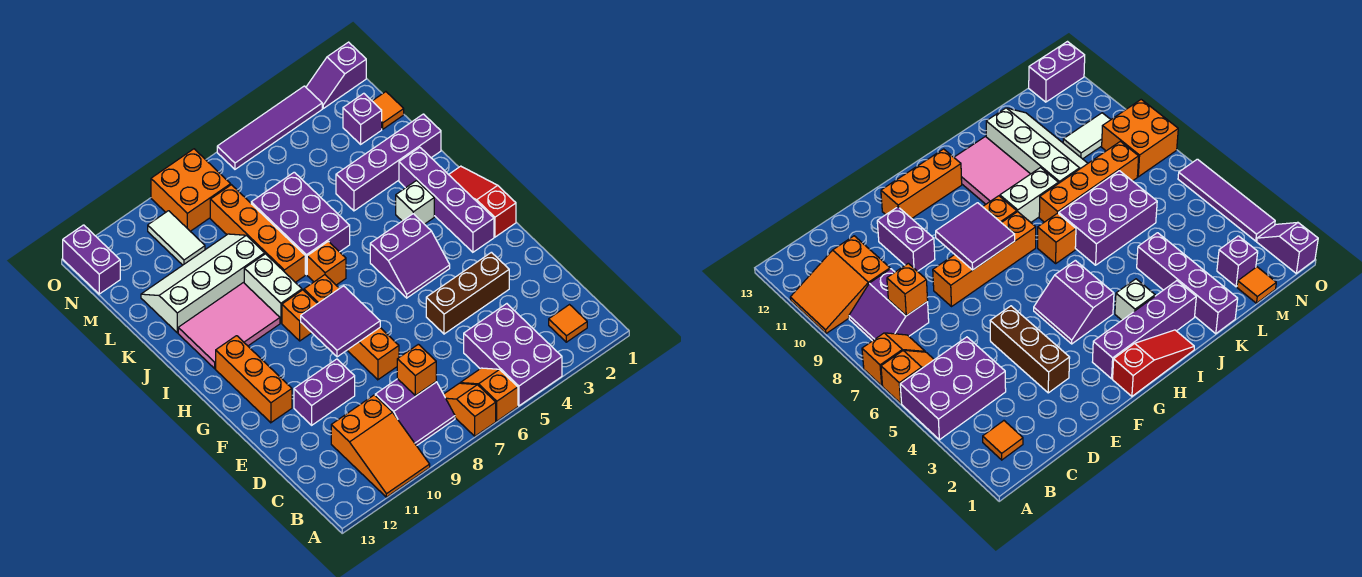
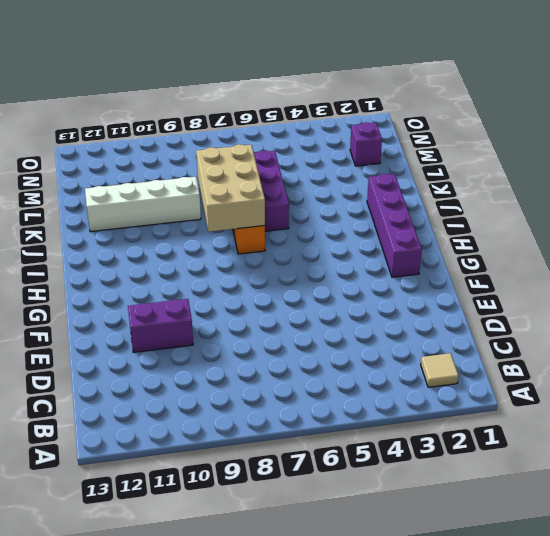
tan tile B2 level 1 -> orange tile B2 level 1
tan brick I7:K8 level 2 -> none
none -> purple brick A4:C5 level 1
none -> orange slope A6:B6 level 1 top A
none -> orange slope A7:B7 level 1 top A
none -> orange slope A10:C11 level 1 top C

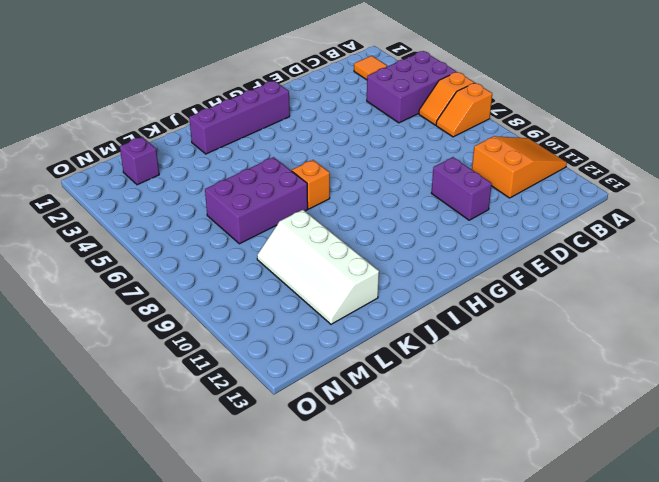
none -> purple slope B8:C9 level 1 top C
none -> brown brick E3:E5 level 1
none -> orange brick E8:H8 level 1
none -> orange brick F12:H12 level 1

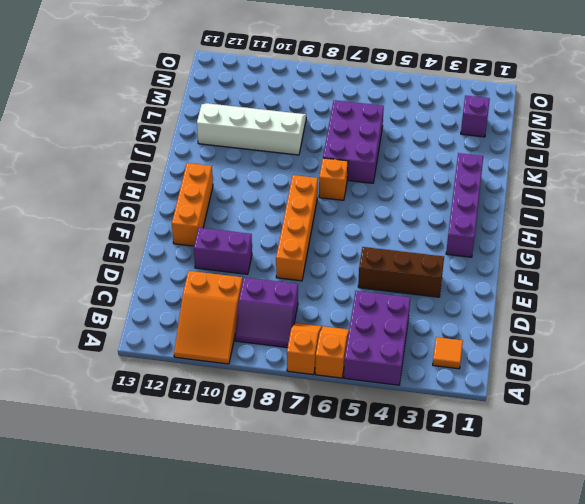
none -> red slope G1:I1 level 1 top G
none -> purple slope G4:H5 level 1 top H
none -> orange brick H9 level 1
none -> white brick I3 level 1

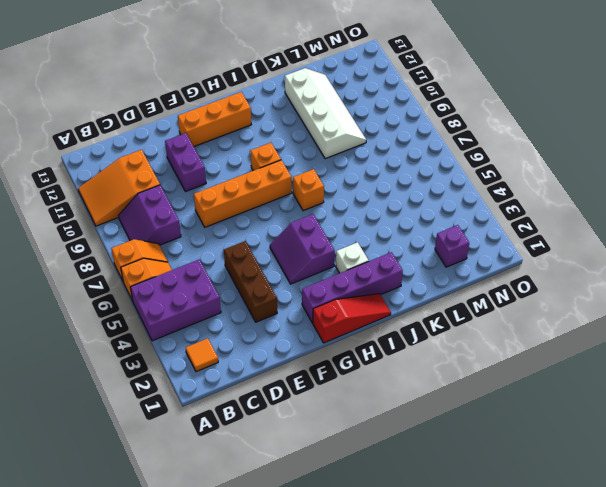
none -> white brick I9:J9 level 1
none -> pink tile I10:J12 level 1
none -> purple brick J6:L7 level 1
none -> orange brick J8:M8 level 1

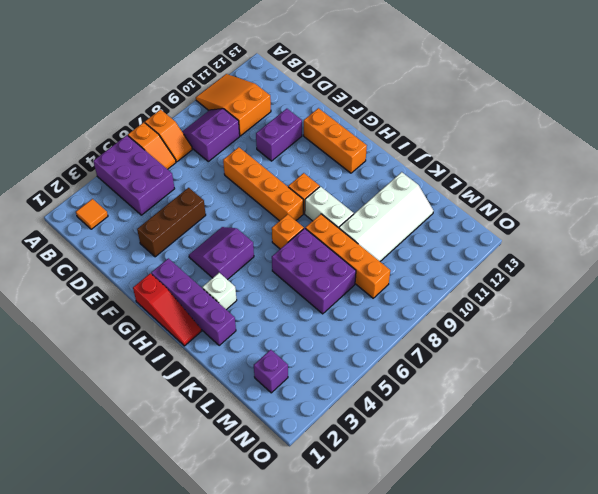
none -> pink tile I10:J12 level 1
none -> purple brick K1:K4 level 1
none -> orange tile M1 level 1
none -> white tile M10:N10 level 1

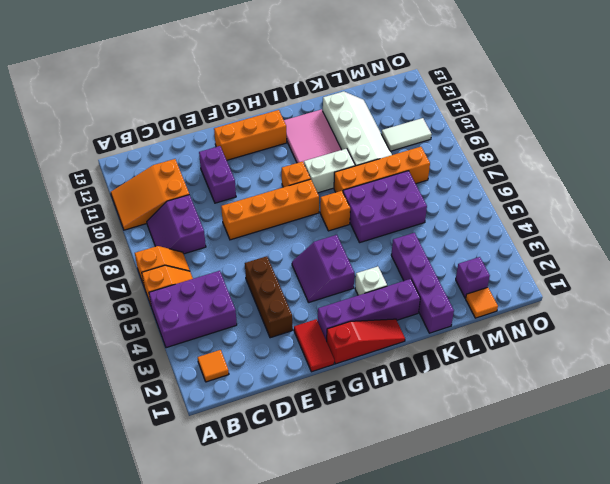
red tile F1:F2 level 1 -> none
none -> orange brick N8:O9 level 1
none -> purple brick N13:O13 level 1
none -> purple slope O1:O2 level 1 top 1
none -> purple tile O3:O6 level 1

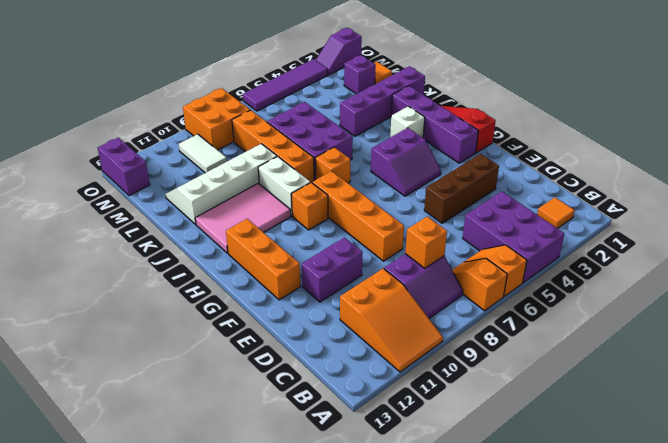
none -> purple tile F8:G9 level 2

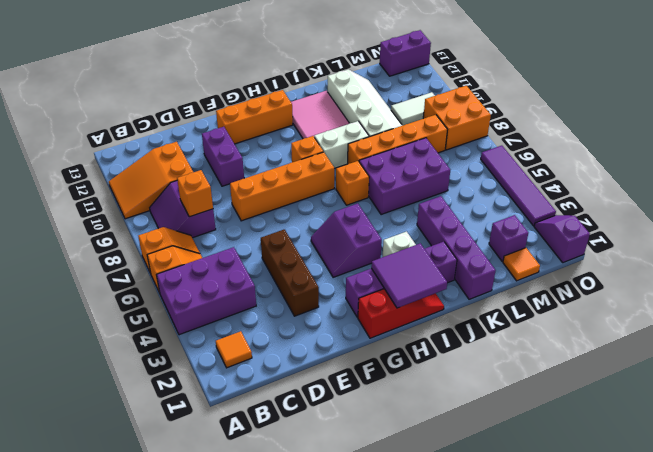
purple tile H1:I2 level 2 -> purple tile F8:G9 level 2

